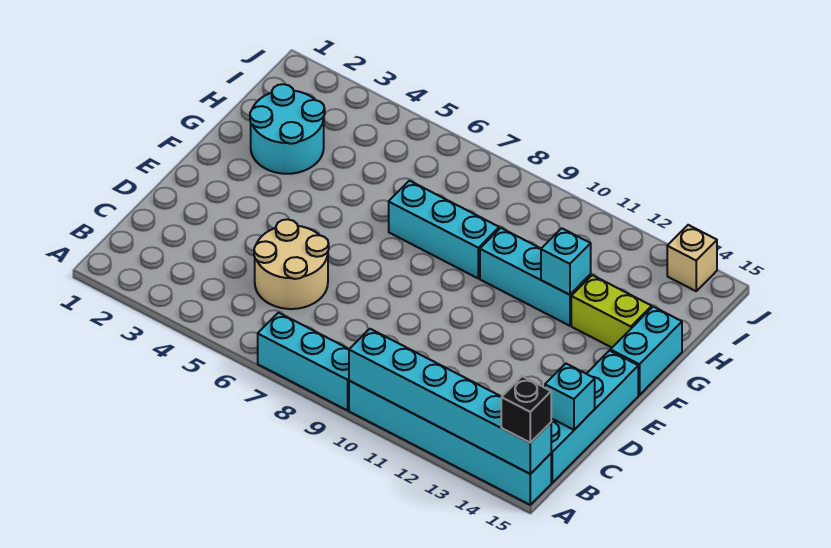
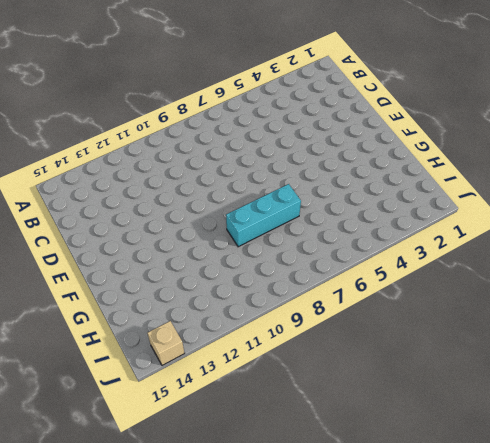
none -> cyan brick A7:A9 level 1
none -> cyan brick A10:A15 level 1
none -> cyan brick B15:E15 level 1

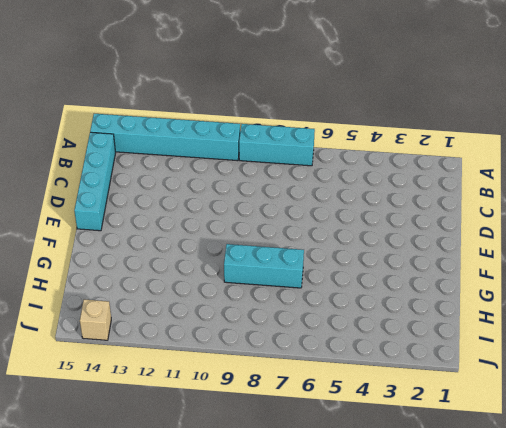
none -> tan round brick C5:D6 level 1
none -> cyan brick F15:G15 level 1
none -> cyan round brick G2:H3 level 1

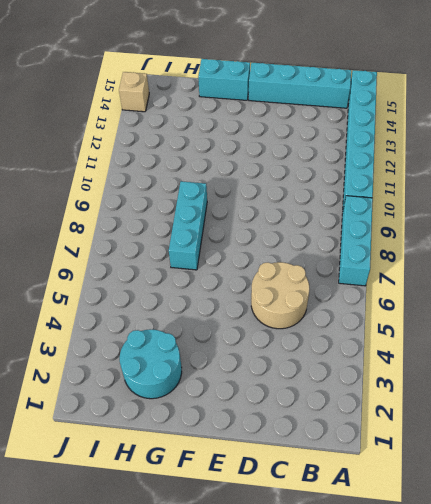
none -> cyan brick G10:G12 level 1
none -> lime brick G13:G14 level 1
none -> cyan brick A10:A15 level 2

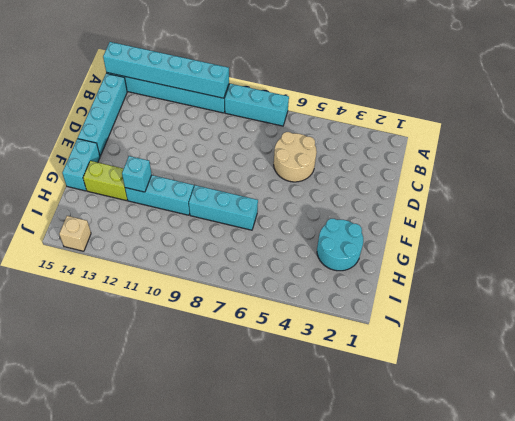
none -> cyan brick C15 level 2
none -> black brick A15 level 3

